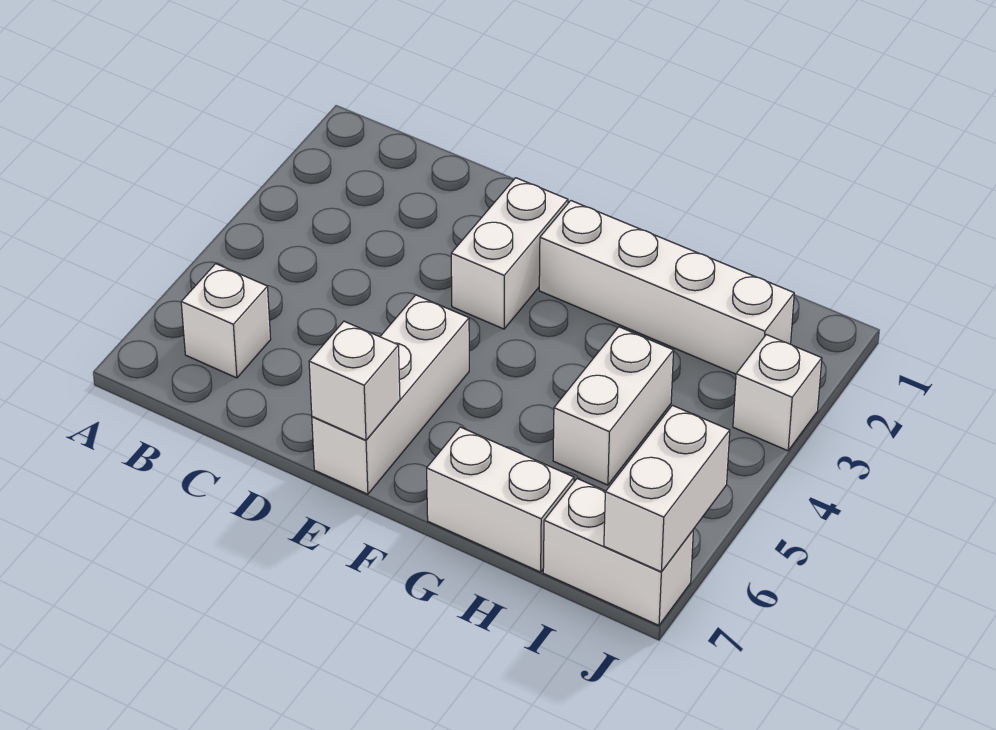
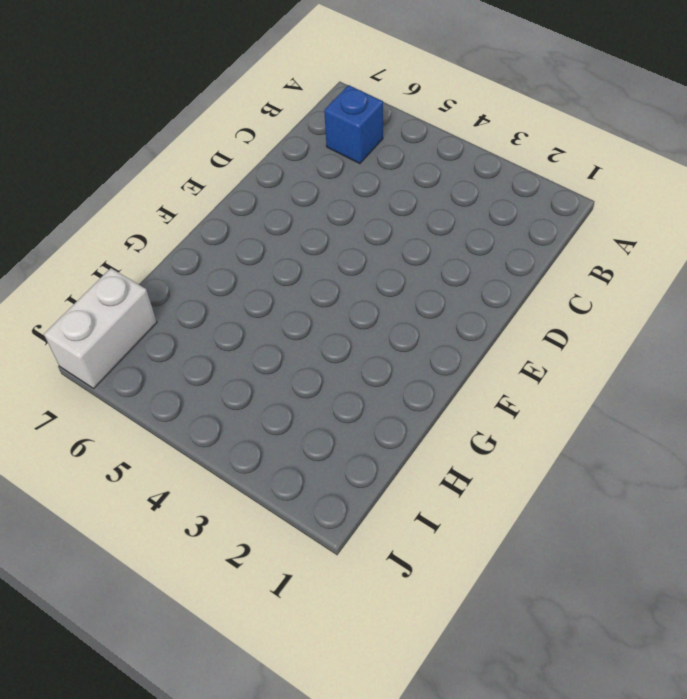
blue brick B6 level 1 -> white brick B6 level 1
none -> white brick E2:E3 level 1
none -> white brick E5:E7 level 1

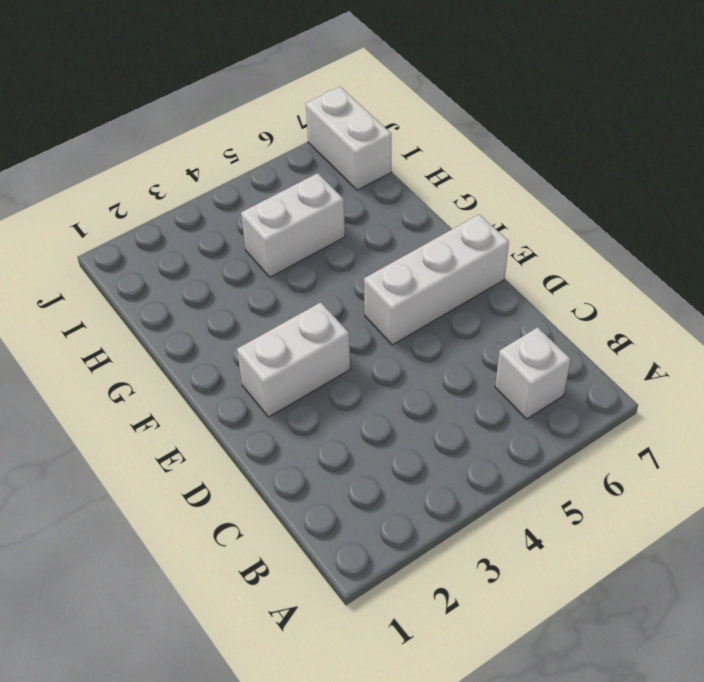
none -> white brick F2:I2 level 1
none -> white brick G7:H7 level 1

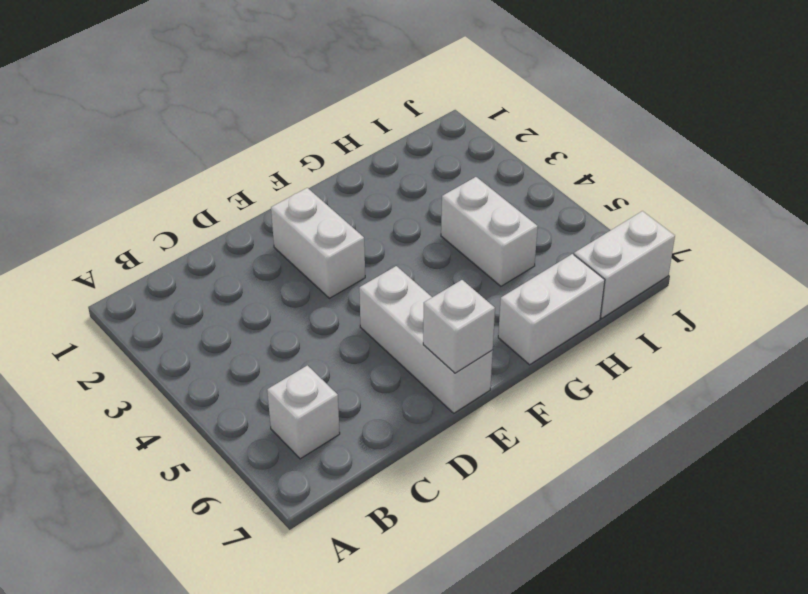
none -> white brick F2:I2 level 1
none -> white brick J3 level 1

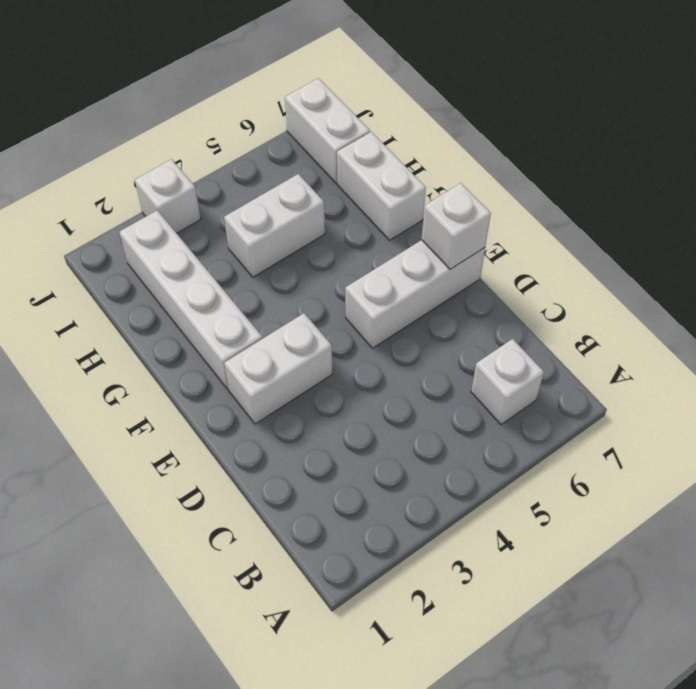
none -> white brick J6:J7 level 2

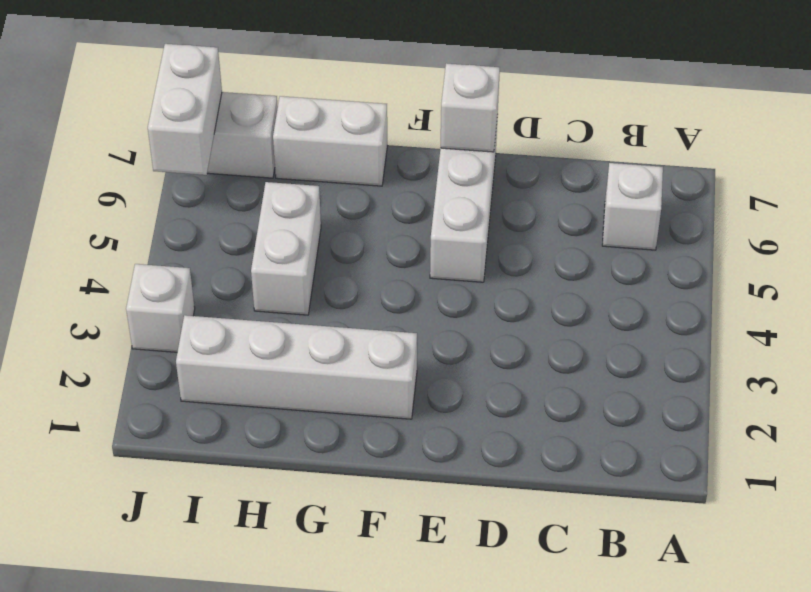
none -> white brick E2:E3 level 1

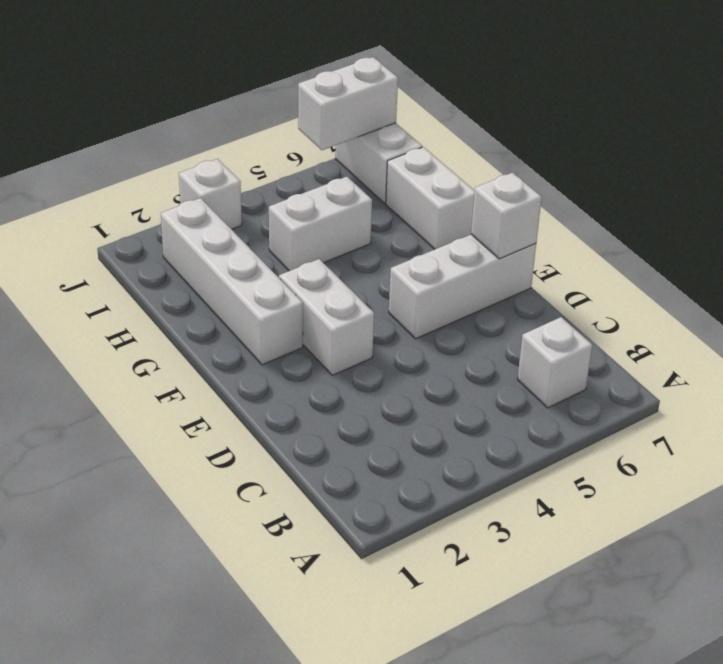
white brick E3:F3 level 1 -> white brick E2:E3 level 1

